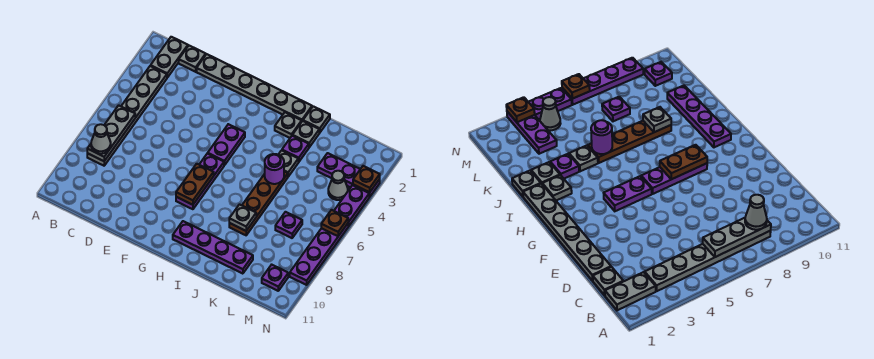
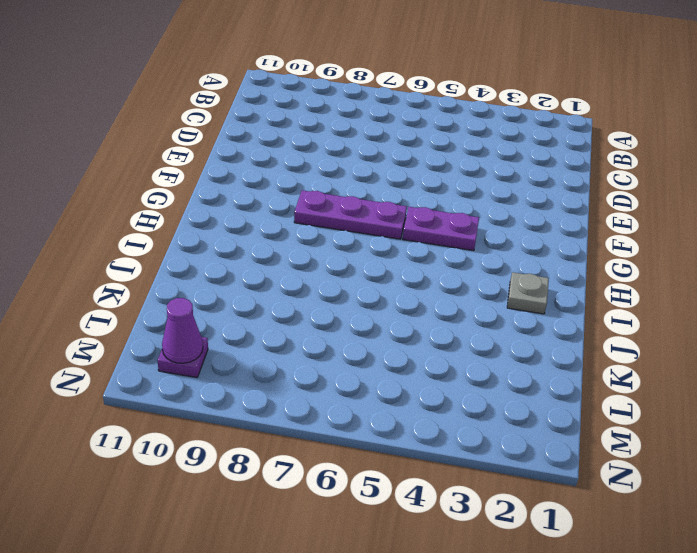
purple cone M10 level 2 -> none
none -> grey plate B1:B2 level 1
none -> grey plate B3:B8 level 1
none -> grey plate C1 level 1

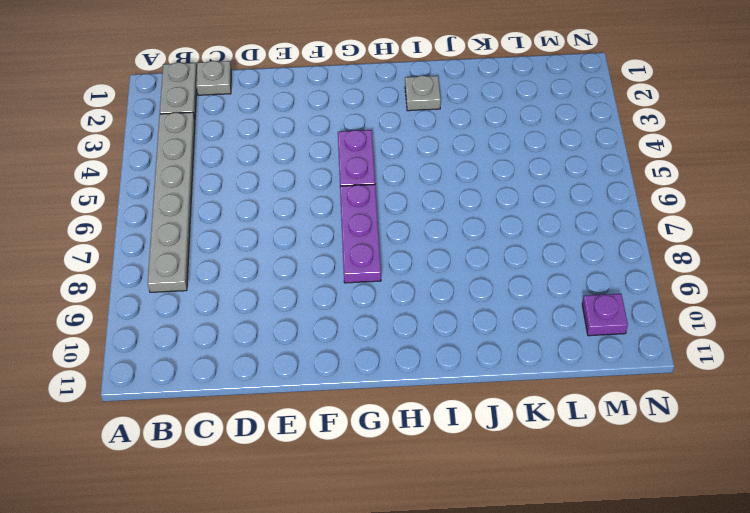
none -> grey plate D1:I1 level 1
none -> purple plate H10:K10 level 1
none -> grey plate J1 level 1

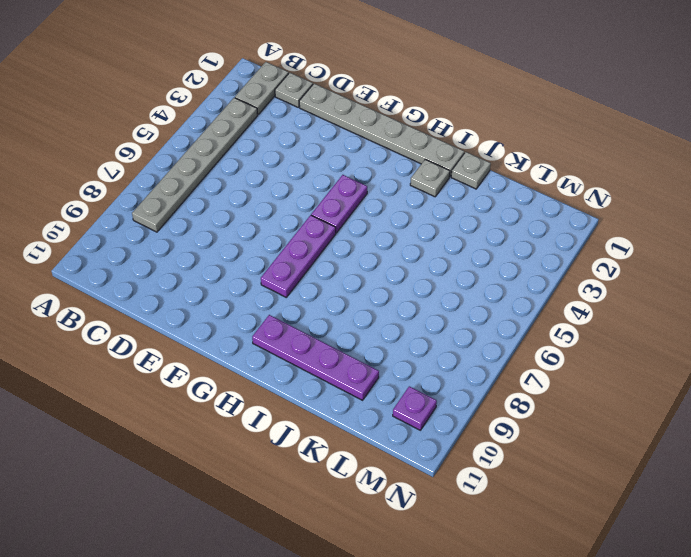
none -> grey plate J2 level 1
none -> purple plate J3 level 1
none -> grey plate J4 level 1

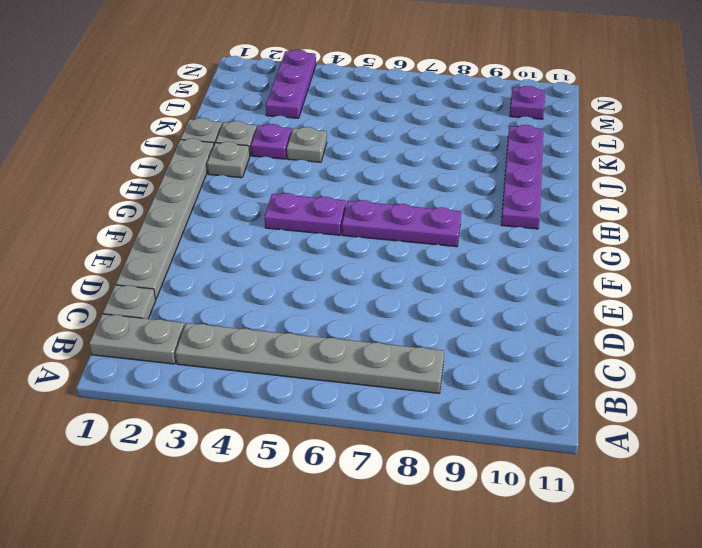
none -> brown plate J5:J8 level 1
none -> purple plate L7 level 1
none -> grey cone M4 level 1

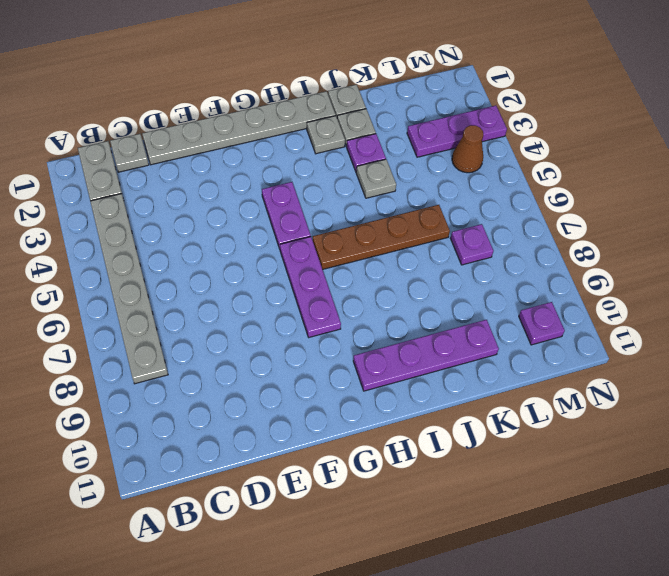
brown plate H6:K6 level 1 -> brown plate J5:J8 level 1
brown cone M4 level 1 -> grey cone M4 level 1
none -> purple plate N4:N5 level 1
none -> purple plate N6:N9 level 1
none -> grey plate B6:B8 level 2

